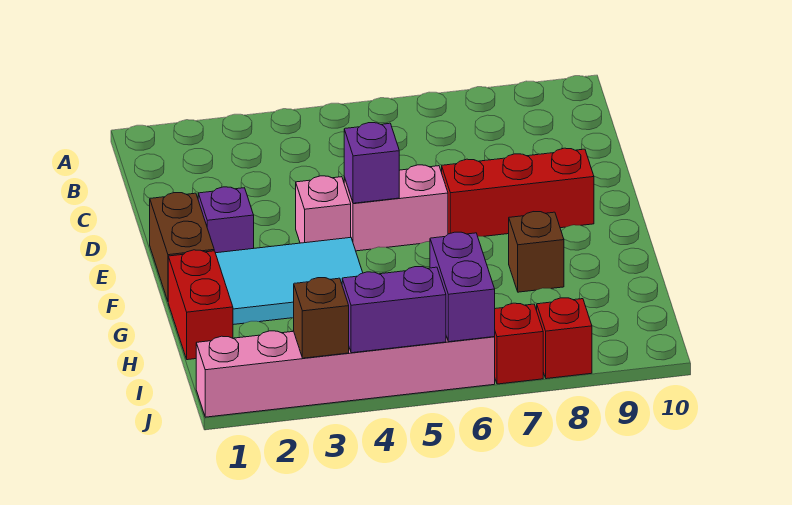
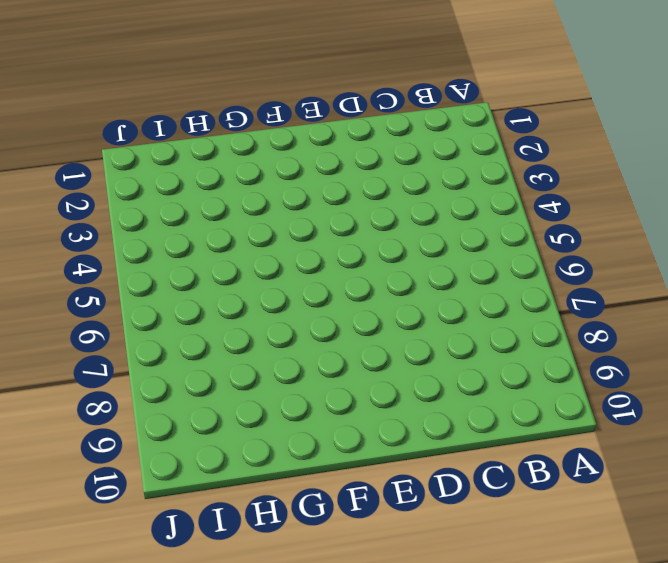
none -> brown brick E1:F1 level 1
none -> purple brick E2 level 1
none -> pink brick E4 level 1

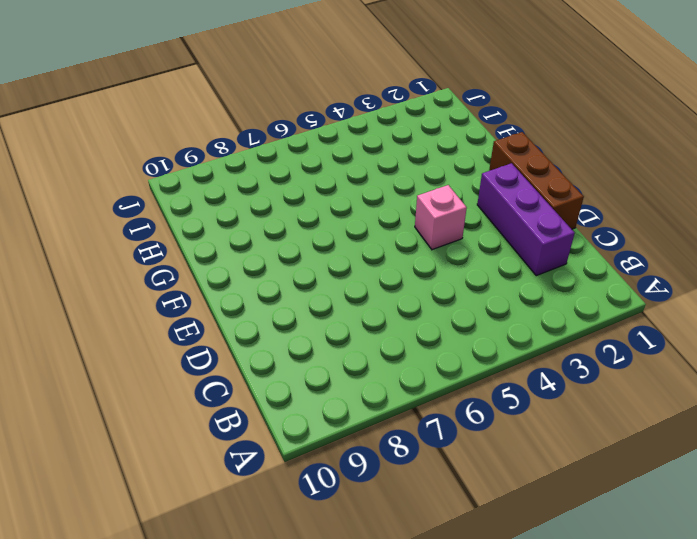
purple brick C2:E2 level 1 -> purple brick E2 level 1
brown brick D1:F1 level 1 -> brown brick E1:F1 level 1
none -> pink brick E5:E6 level 1
none -> red brick E7:E9 level 1
none -> cyan tile F2:G4 level 1

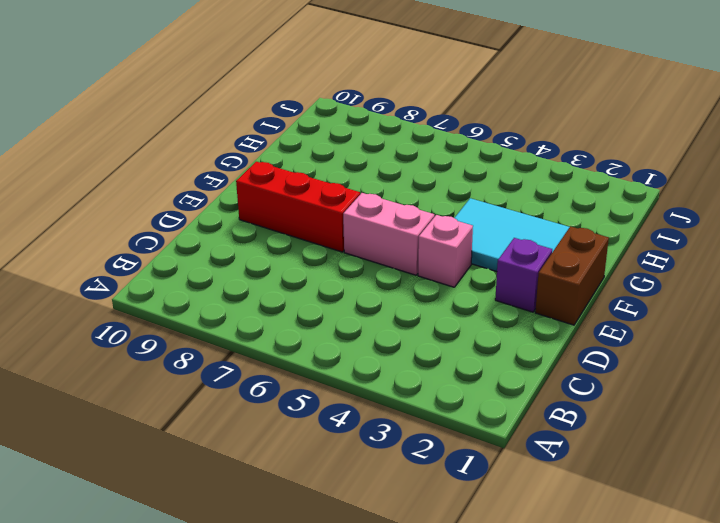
none -> red brick G1:H1 level 1
none -> brown brick G8 level 1
none -> pink brick J1:J6 level 1

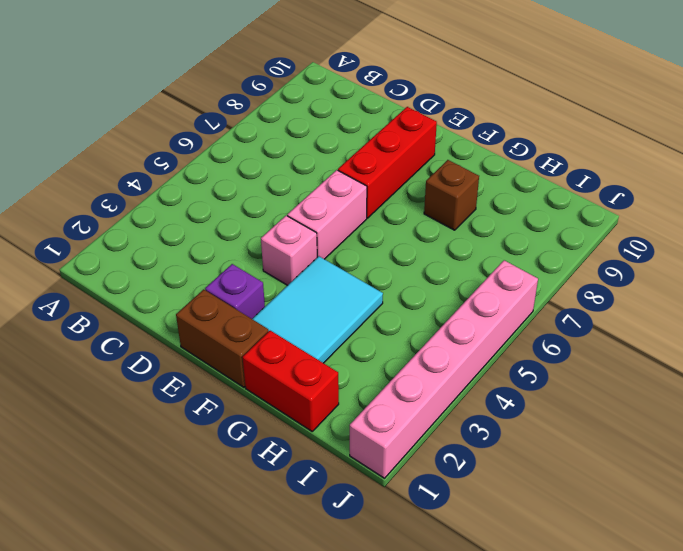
none -> red brick J7 level 1
none -> red brick J8 level 1
none -> purple brick E5 level 2

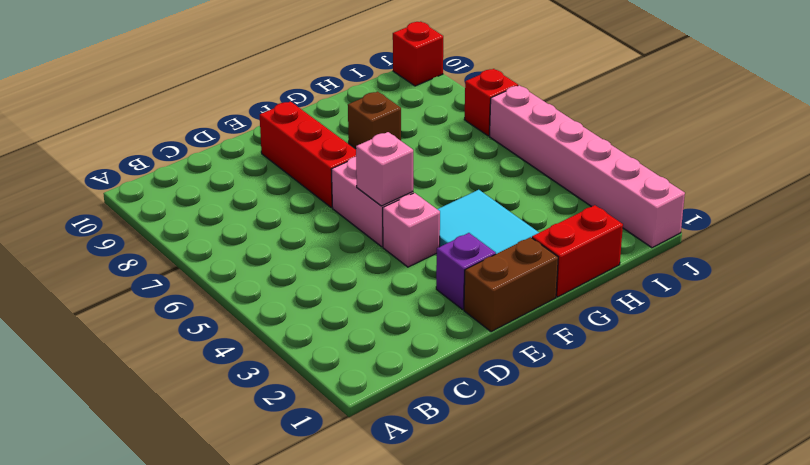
pink brick E5 level 2 -> purple brick E5 level 2
red brick J10 level 1 -> red brick J8 level 1
none -> purple brick I6:J6 level 2
none -> brown brick J3 level 2
none -> purple brick J4:J5 level 2

